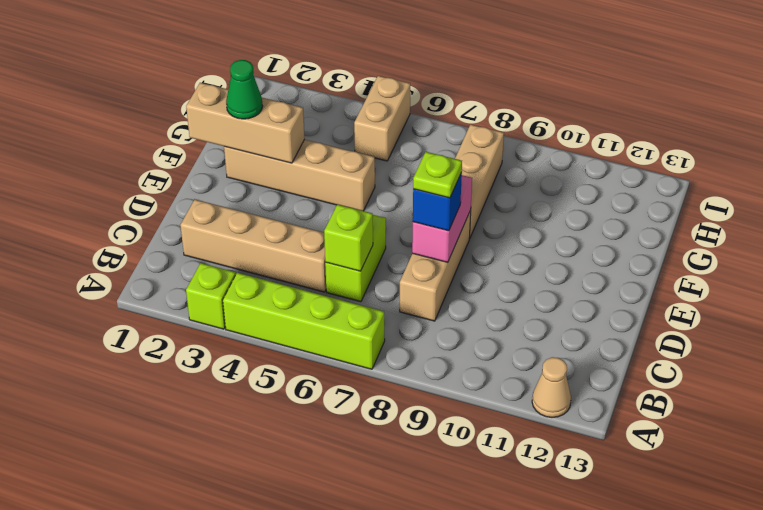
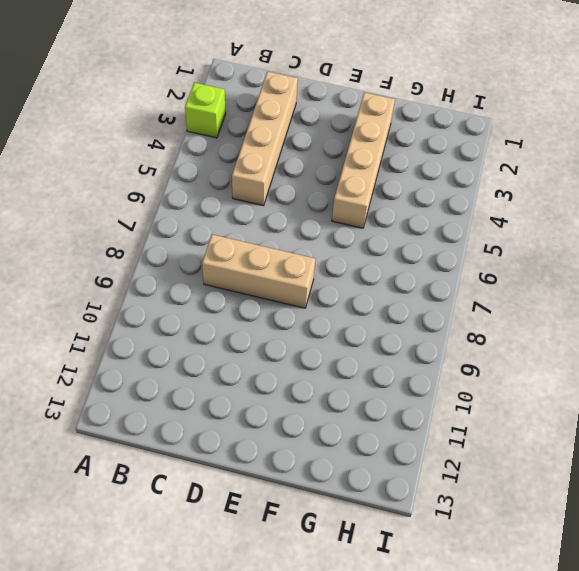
none -> lime brick A4:A7 level 1
none -> tan cone A12 level 1
none -> lime brick C6:D6 level 1

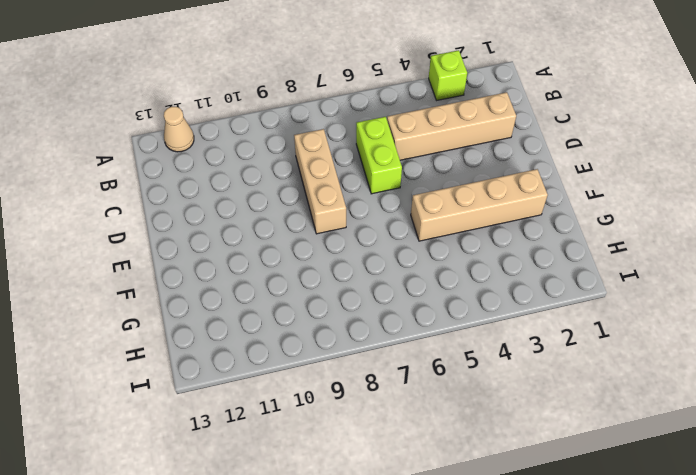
none -> lime brick A4:A7 level 1
none -> tan brick F8:H8 level 1
none -> tan brick H5:I5 level 1

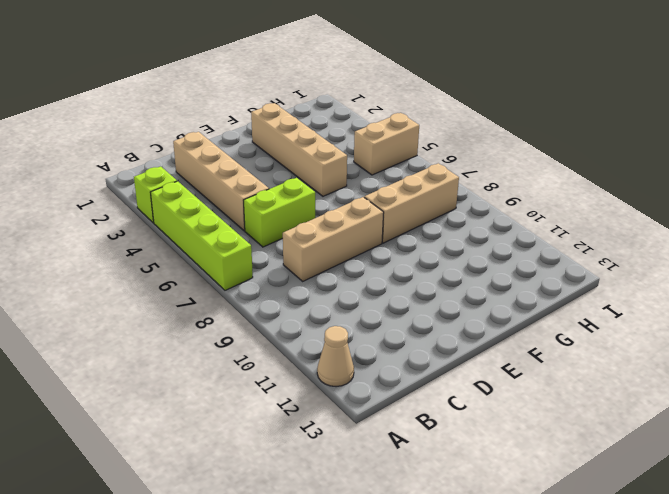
none -> lime brick C6 level 2
none -> pink brick D8:E8 level 2
none -> tan brick F1:F3 level 2

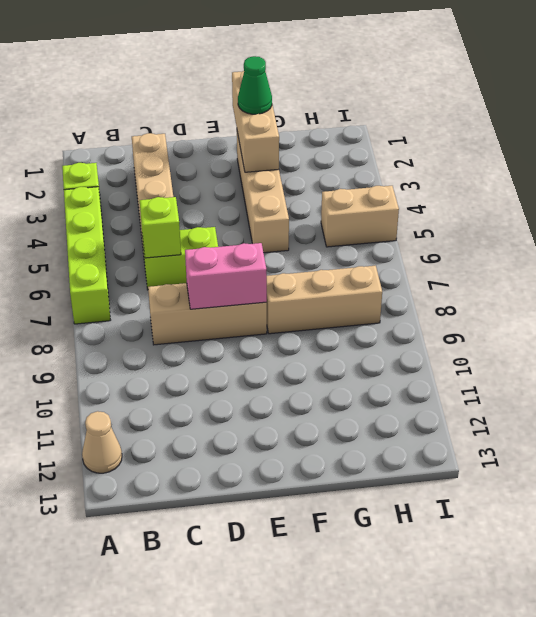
none -> blue brick D8 level 3
none -> lime plate D8 level 4

